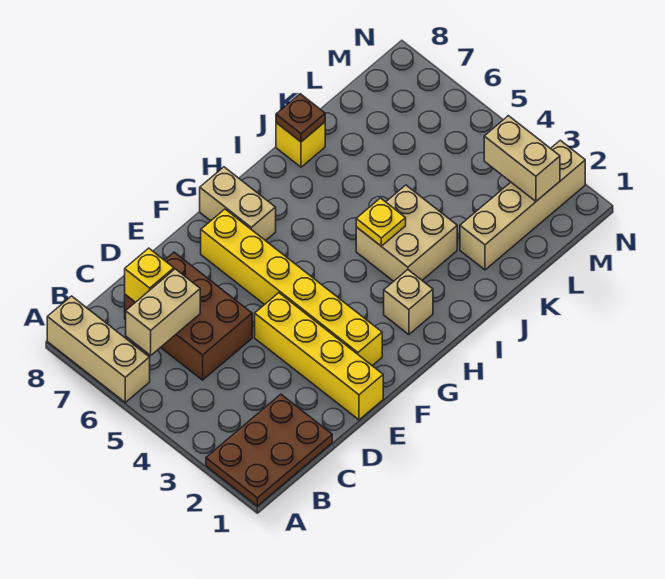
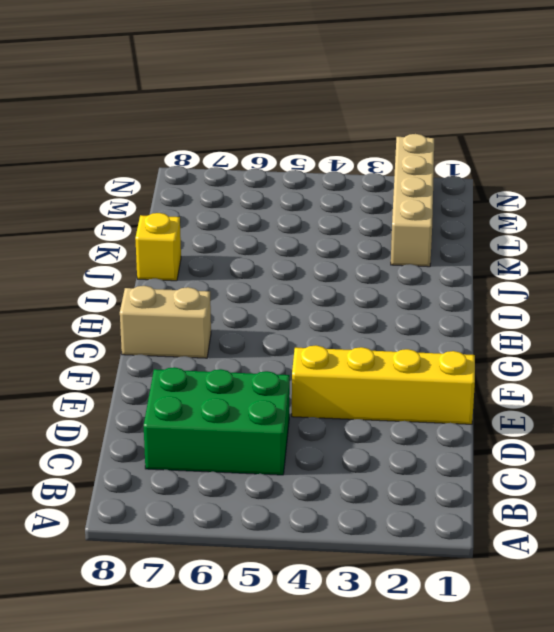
green brick C5:D7 level 1 -> brown brick C5:D7 level 1
none -> brown plate A1:C2 level 1
none -> tan brick A6:A8 level 1
none -> yellow brick F2:F7 level 1

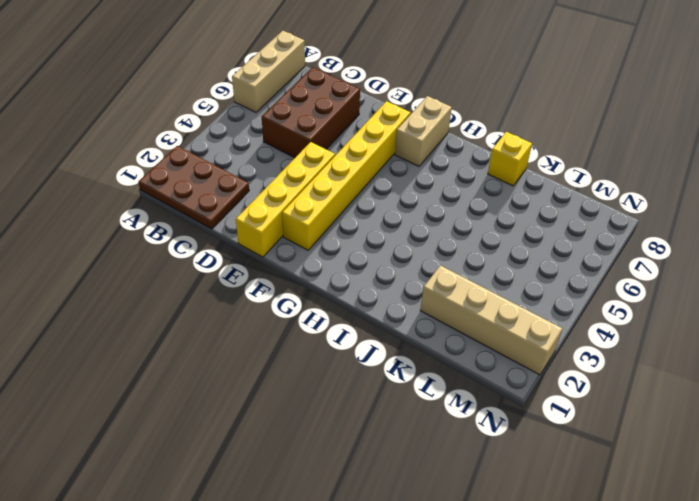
none -> tan brick H2 level 1
none -> tan brick I3:J4 level 1
none -> tan brick B6:C6 level 2

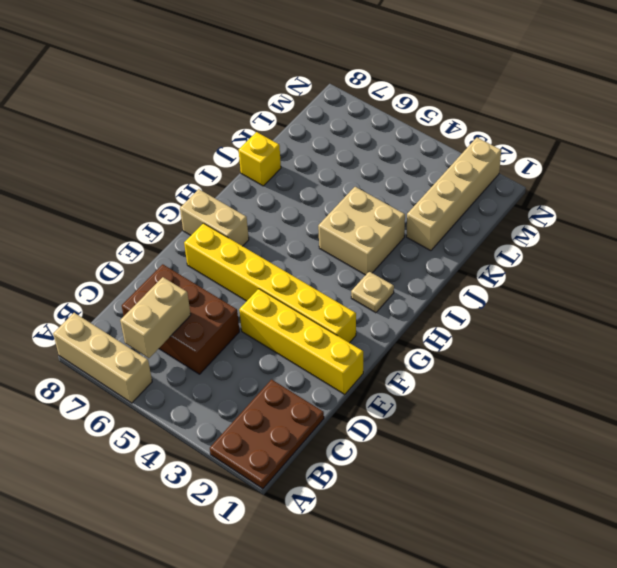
tan plate H2 level 1 -> tan brick H2 level 1
none -> yellow brick C7 level 2
none -> yellow plate I4 level 2
none -> brown plate J8 level 2

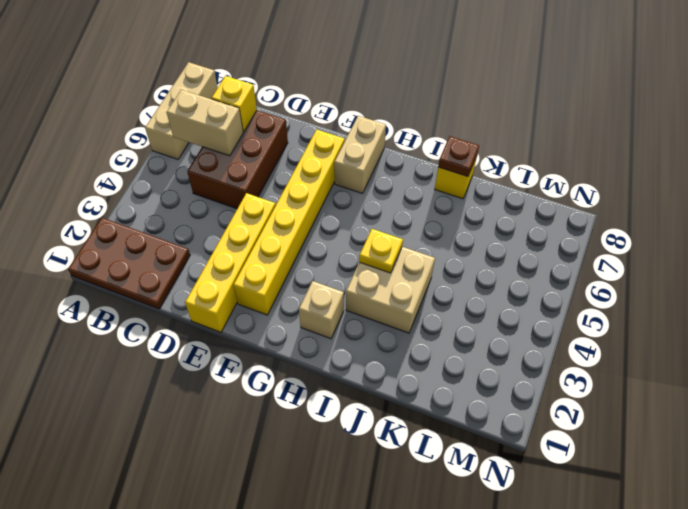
none -> tan brick K2:N2 level 1
none -> tan brick M2:M3 level 2

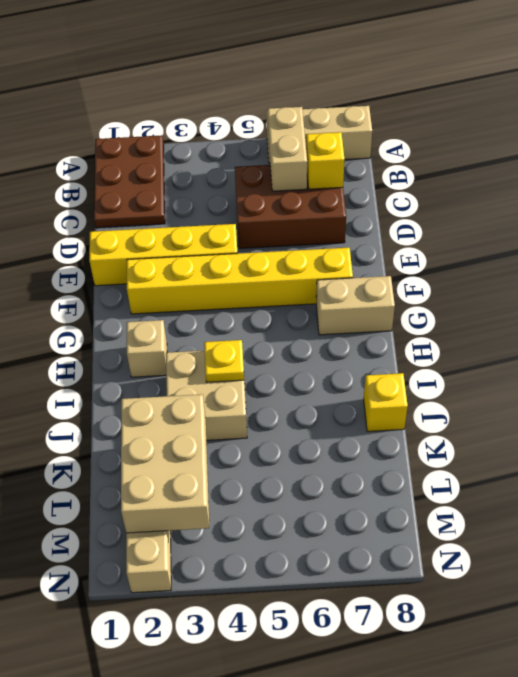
tan brick K2:M3 level 2 -> tan brick M2:M3 level 2
none -> brown plate J8 level 2

